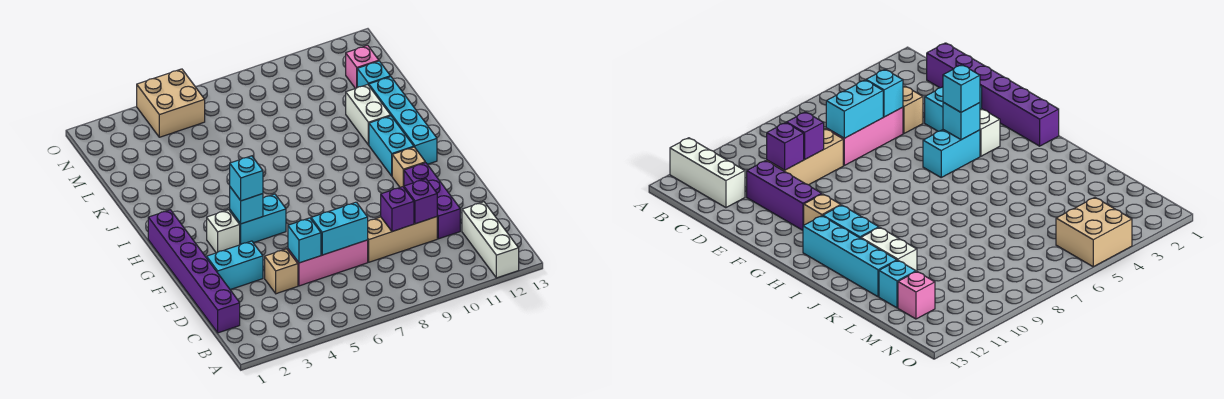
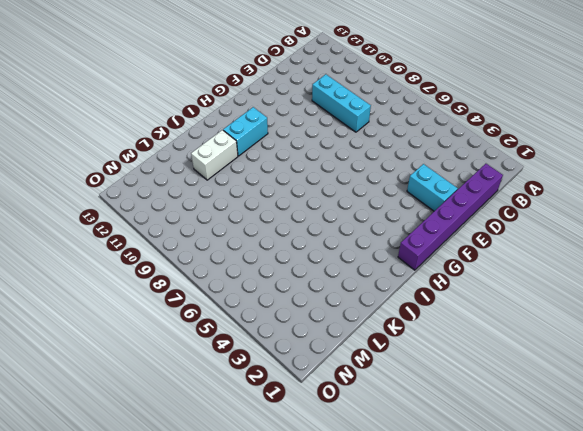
cyan brick D8:D10 level 1 -> tan brick D8:D10 level 1
none -> white brick A12:C12 level 1
none -> tan brick D4 level 1
none -> pink brick D5:D7 level 1

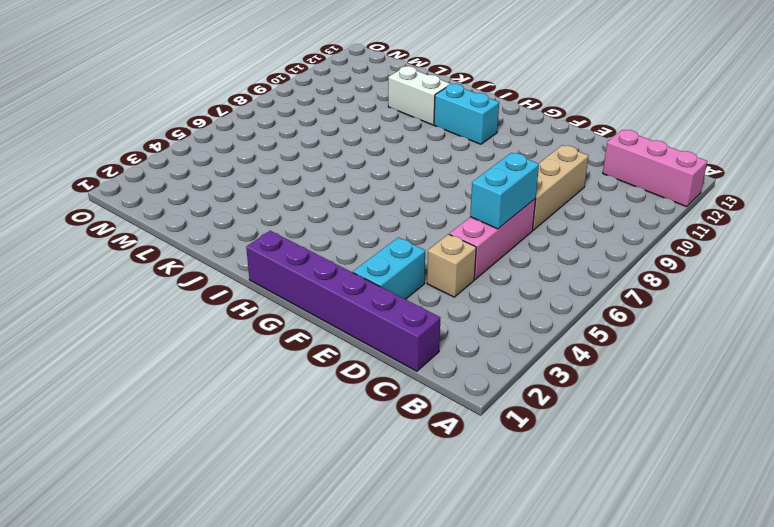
pink brick A12:C12 level 1 -> white brick A12:C12 level 1
none -> purple brick D11:F11 level 1
none -> white brick G3 level 1
none -> cyan brick G4:G5 level 1

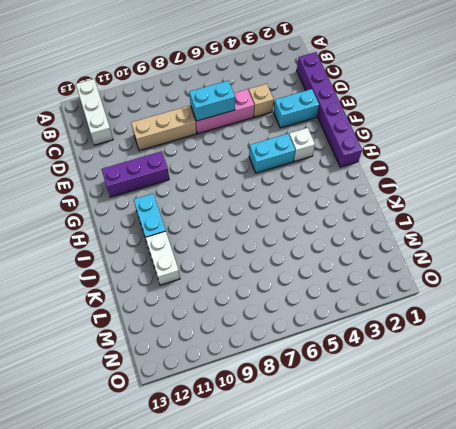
purple brick F10:F12 level 1 -> purple brick D11:F11 level 1
none -> tan brick G11 level 1
none -> cyan brick H12:K12 level 1
none -> cyan brick L12 level 1

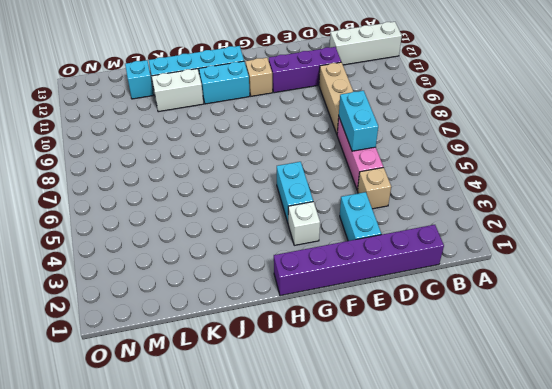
none -> pink brick M12 level 1
none -> tan brick N4:O5 level 1
none -> cyan brick D5 level 2

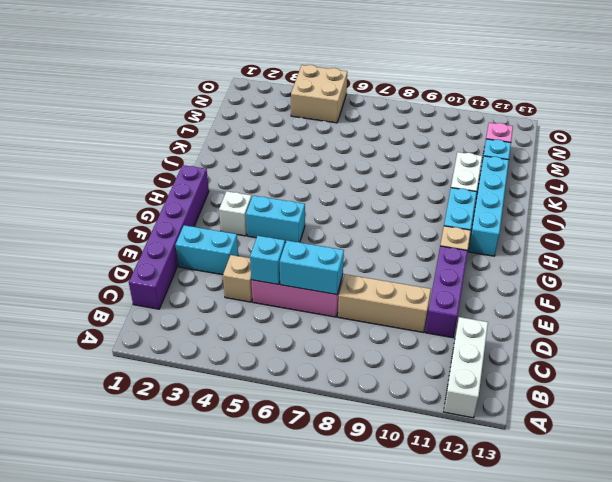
none -> purple brick D9 level 2
none -> purple brick D10 level 2
none -> cyan brick G4 level 2

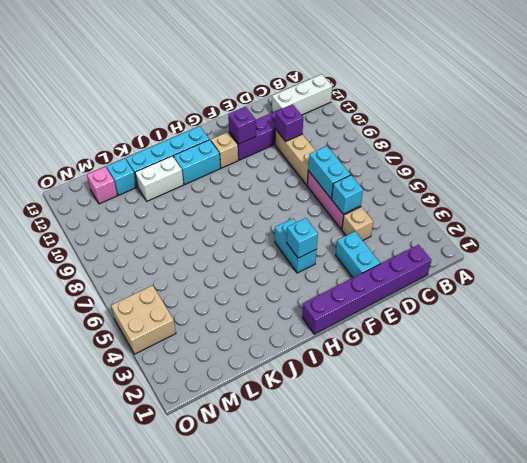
purple brick F11 level 2 -> purple brick D9 level 2
none -> white brick G3 level 1
none -> cyan brick G4 level 3

